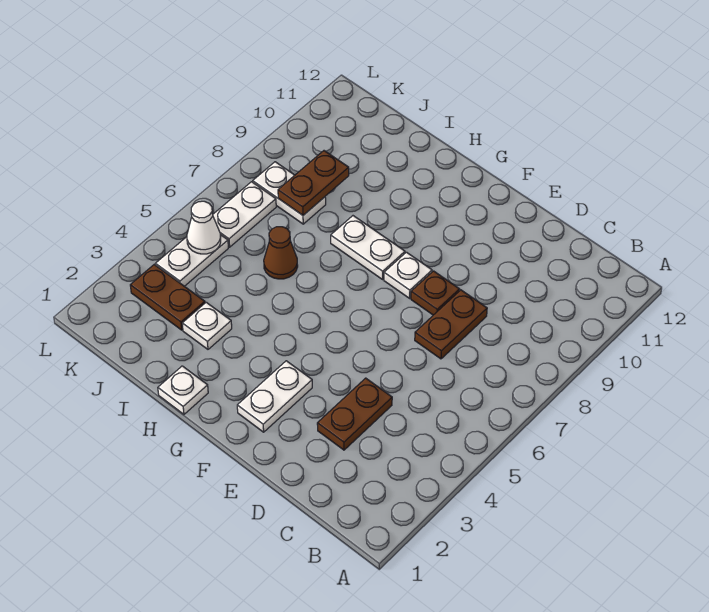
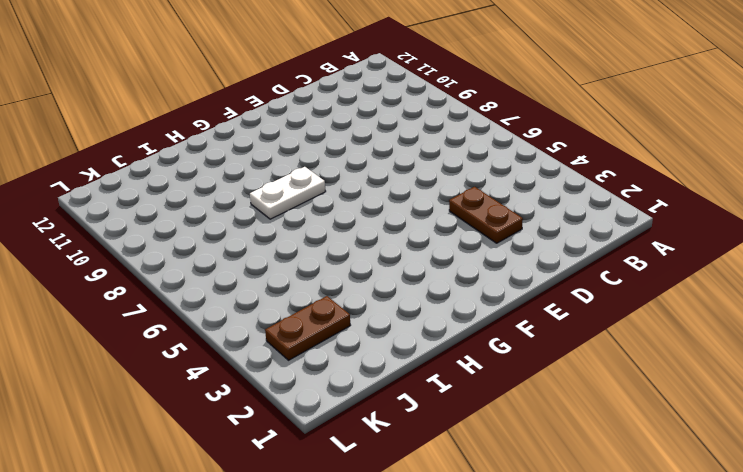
none -> brown plate D7:D8 level 1
none -> brown plate E8 level 1
none -> white plate F2:F3 level 1

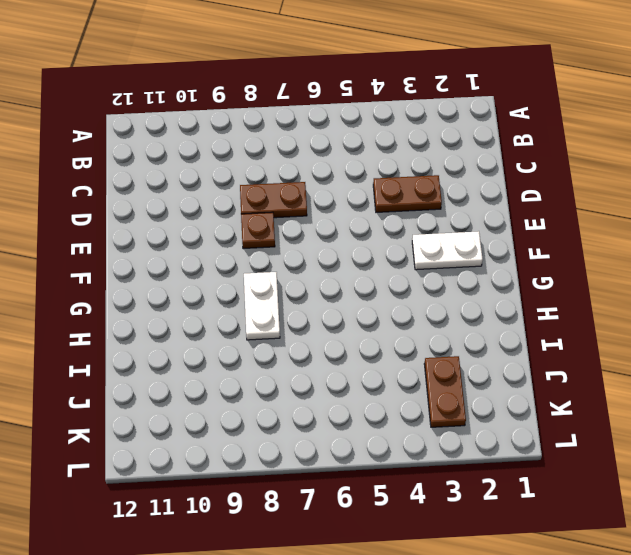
none -> white plate F8 level 1
none -> white plate H1 level 1
none -> white plate I3 level 1

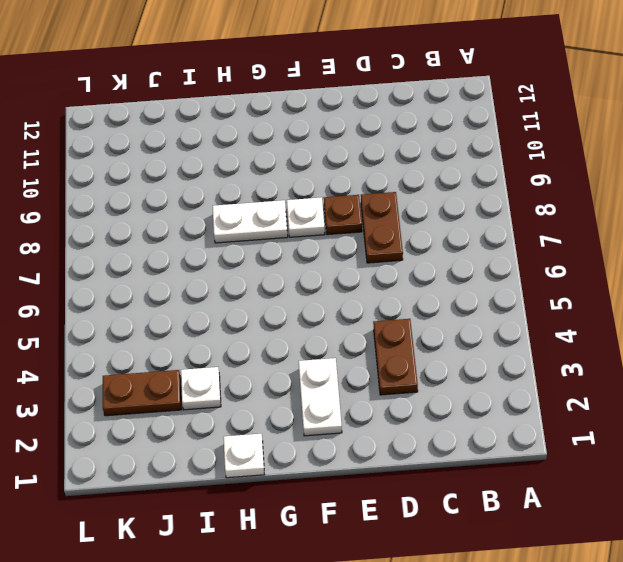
none -> brown cone I6 level 1
none -> white plate J8:K8 level 1
none -> white plate K4:K5 level 1

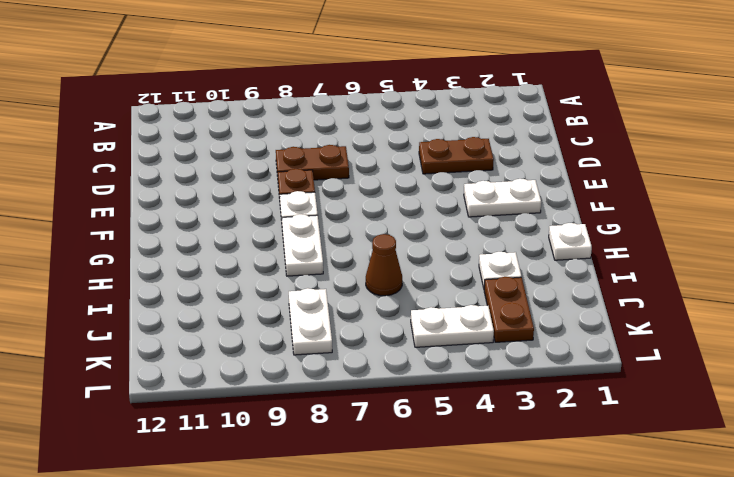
none -> white plate K6:K7 level 1
none -> brown plate J8:J9 level 2
none -> white cone K5 level 2

